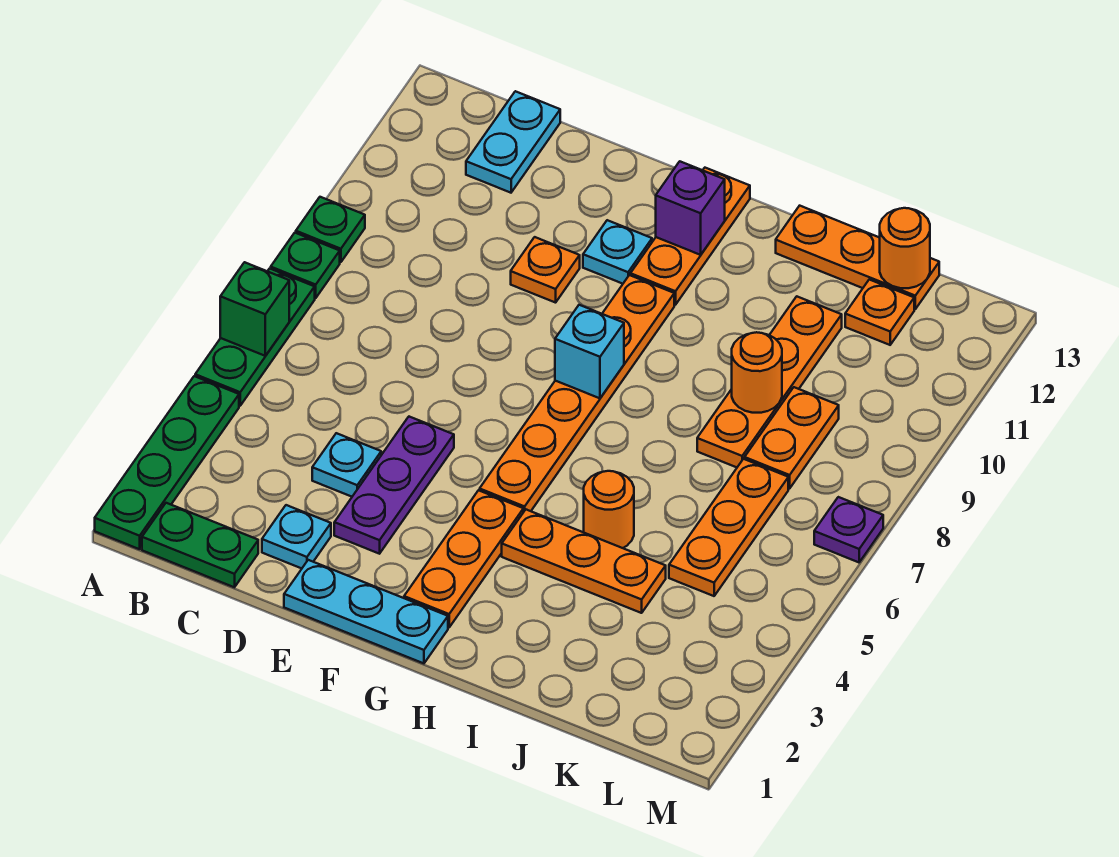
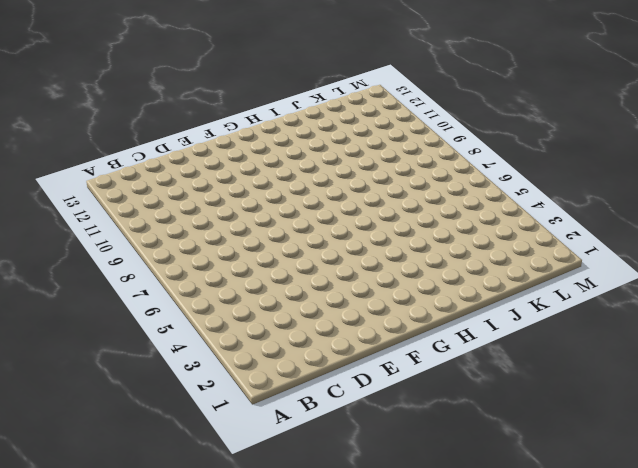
none -> green plate A1:A4 level 1
none -> green plate A5:A7 level 1
none -> green plate A8 level 1

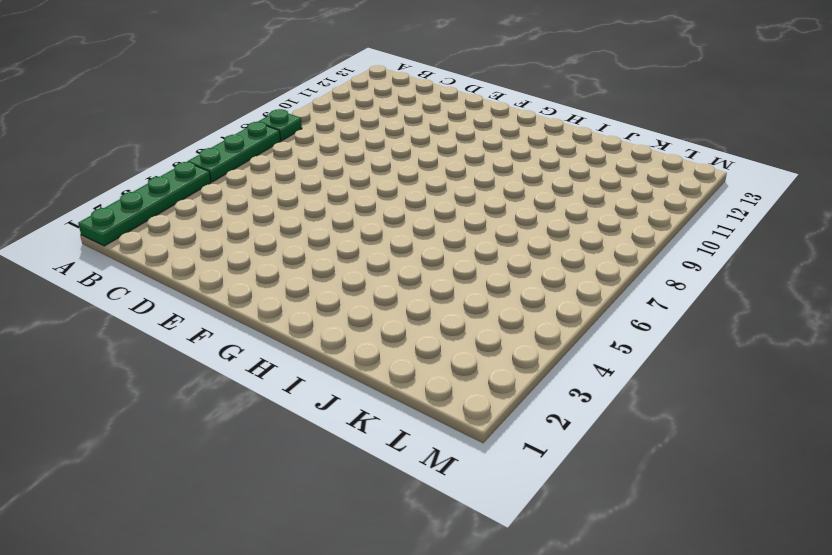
none -> green plate A9 level 1
none -> green plate B1:C1 level 1
none -> cyan plate C12:C13 level 1

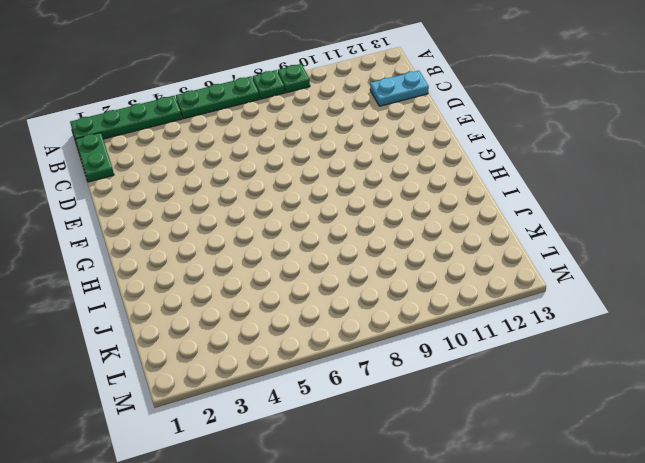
none -> cyan plate D2 level 1
none -> cyan plate D4 level 1
none -> cyan plate E1:G1 level 1

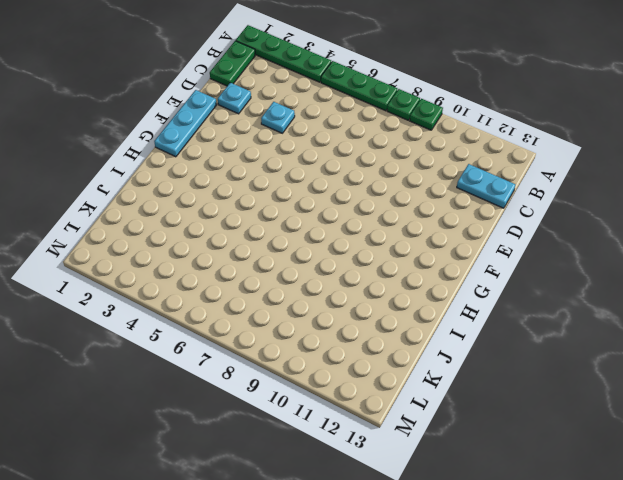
none -> purple plate E3:E5 level 1
none -> orange plate E10 level 1
none -> cyan plate F11 level 1

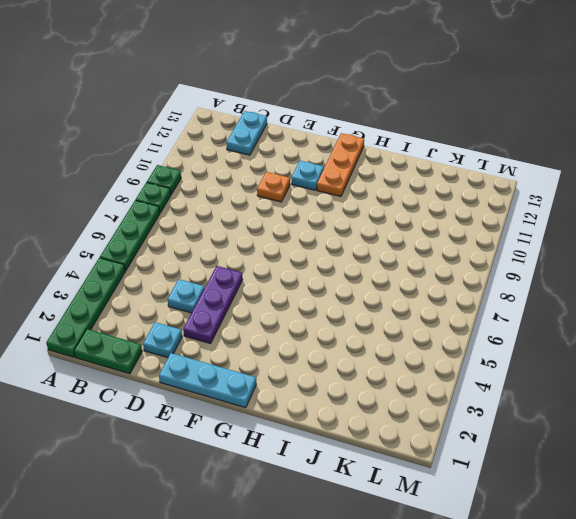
none -> orange plate G2:G4 level 1
none -> orange plate G5:G10 level 1
none -> orange plate H4:J4 level 1

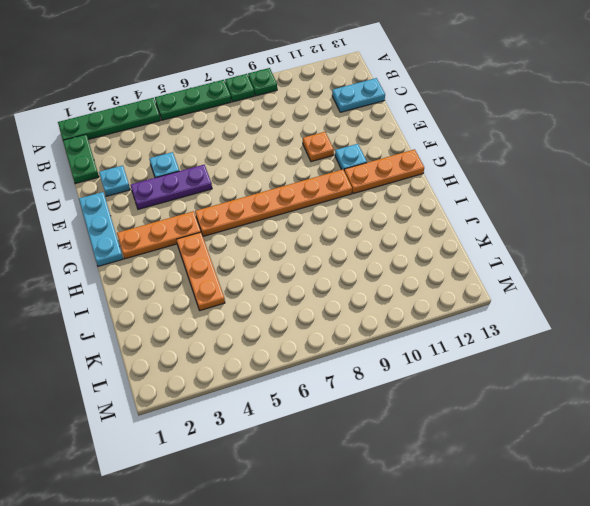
none -> orange round brick I5 level 1
none -> orange plate I13:K13 level 1
none -> orange plate J8:J11 level 1

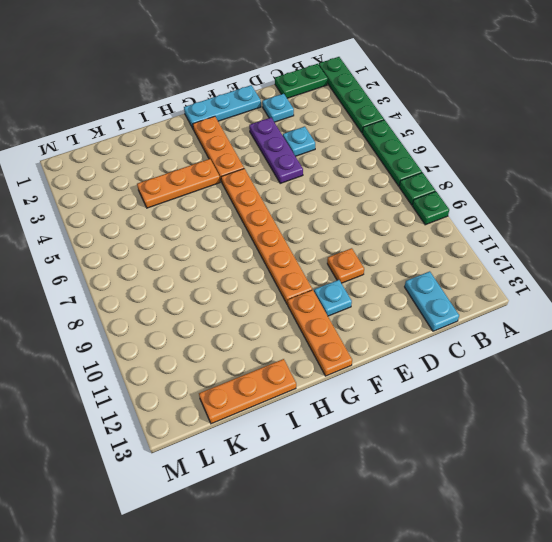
none -> orange round brick I5 level 1
none -> orange plate J8:J11 level 1
none -> orange plate K5:K7 level 1

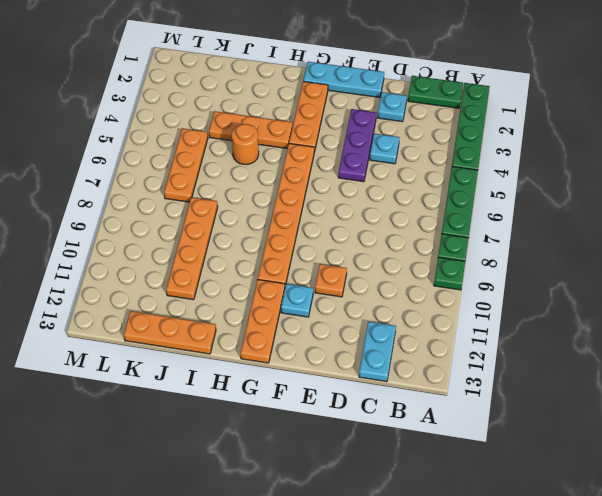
none -> orange plate K8:K9 level 1
none -> orange plate K12 level 1
none -> purple plate M7 level 1

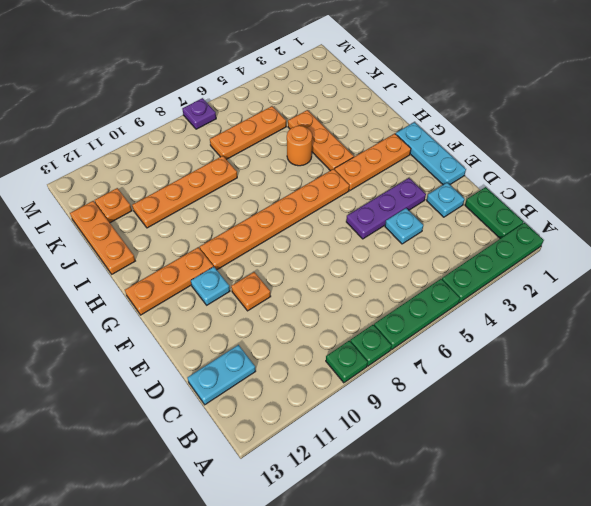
none -> orange plate K8:K9 level 1
none -> green brick A6 level 2
none -> cyan brick G8 level 2

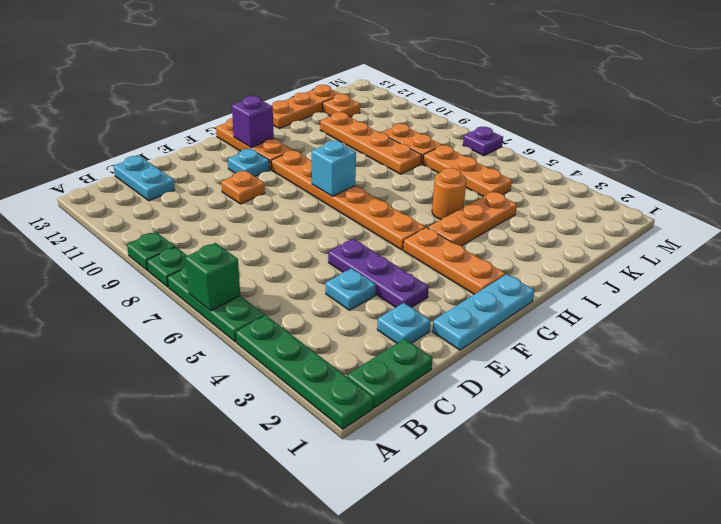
none -> orange round brick J9 level 2
none -> orange round brick K13 level 2

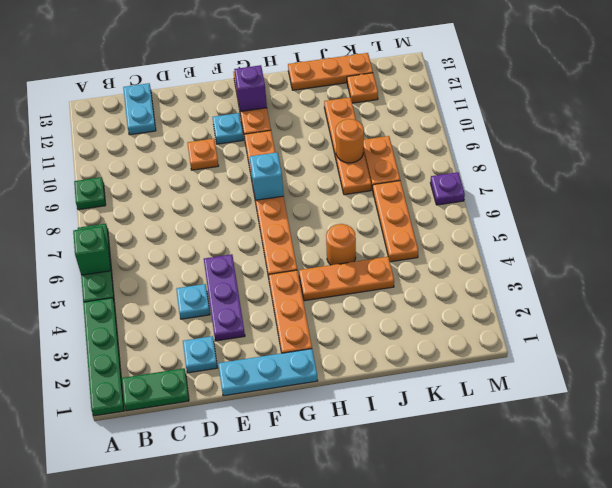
none -> green plate A8 level 1
none -> orange round brick K13 level 2

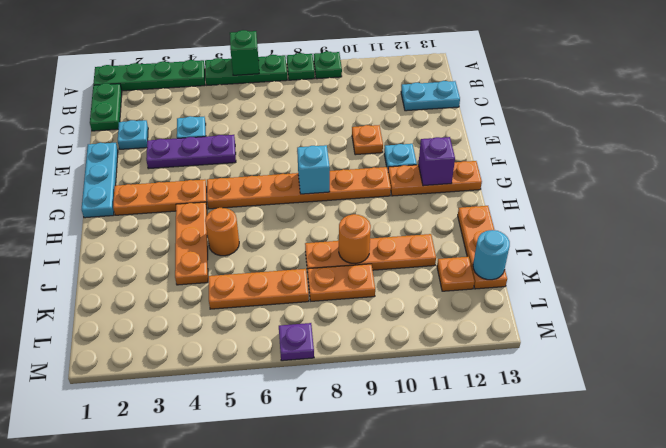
cyan round brick K13 level 2 -> orange round brick K13 level 2

